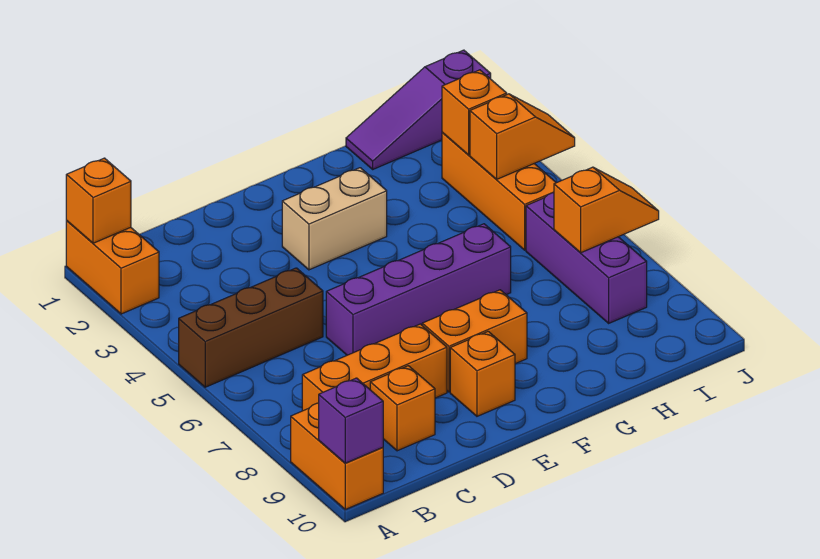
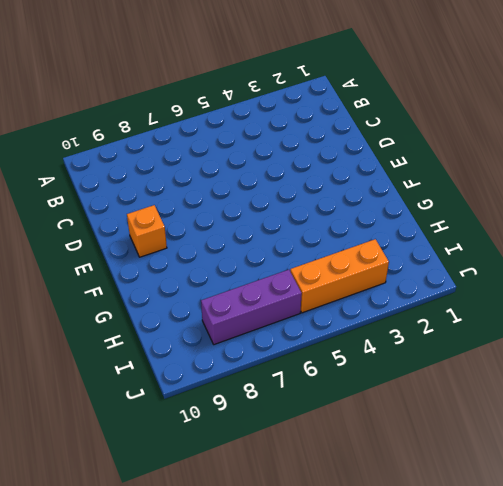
none -> orange brick A1:A2 level 1
none -> brown brick A5:C5 level 1
none -> orange brick A9:A10 level 1

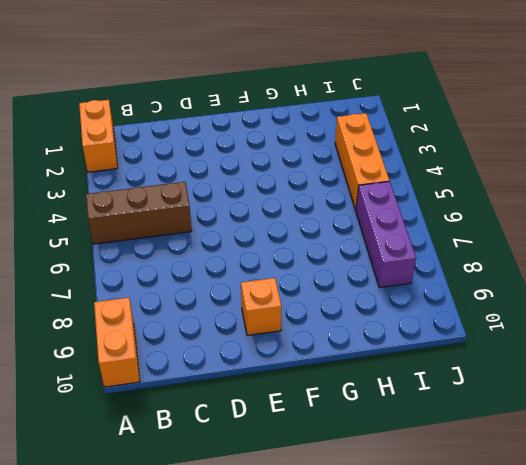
none -> orange brick B8:D8 level 1
none -> orange brick C9 level 1
none -> purple brick D6:G6 level 1

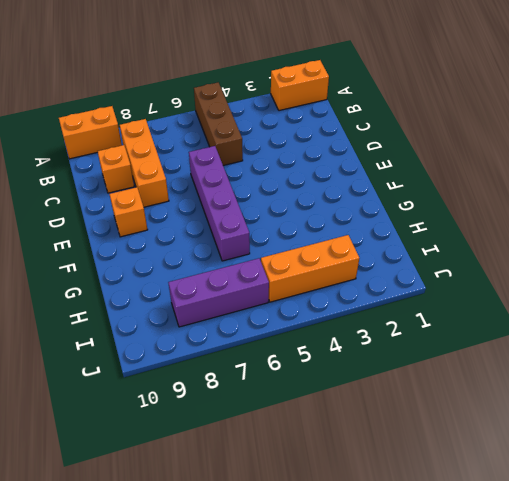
none -> tan brick E3:F3 level 1
none -> orange brick E8:F8 level 1
none -> purple slope H1:J1 level 1 top J

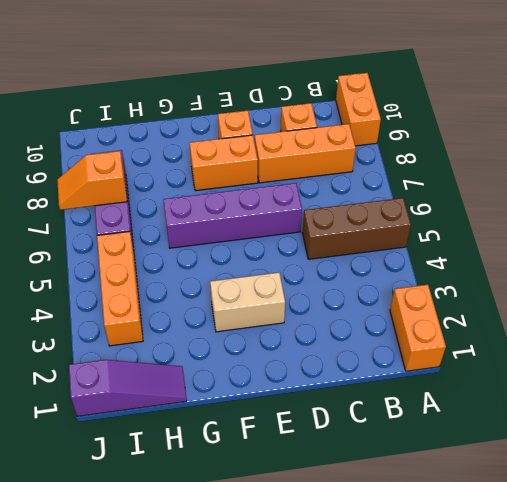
none -> orange brick A1 level 2
none -> purple brick A10 level 2
none -> orange brick I3 level 2

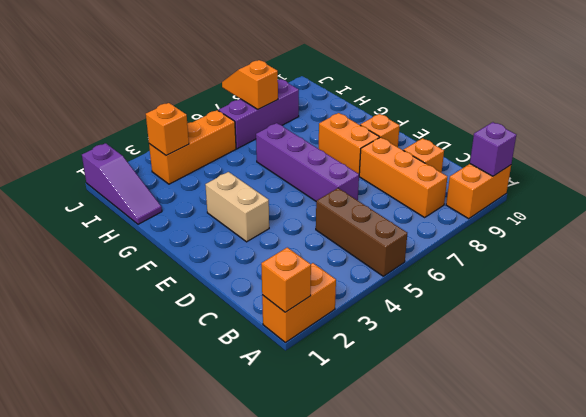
none -> orange slope I4:J4 level 2 top I

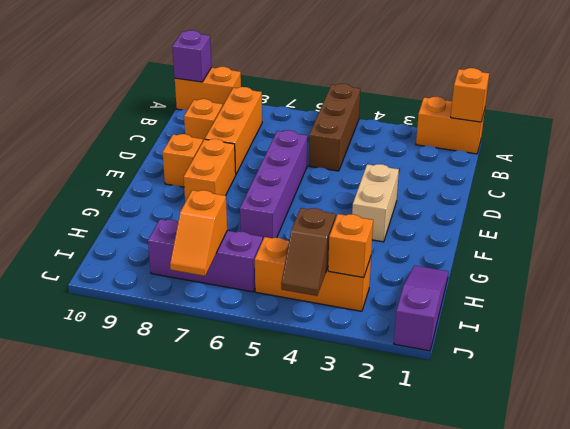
brown slope I4:J4 level 2 top I -> orange slope I4:J4 level 2 top I

